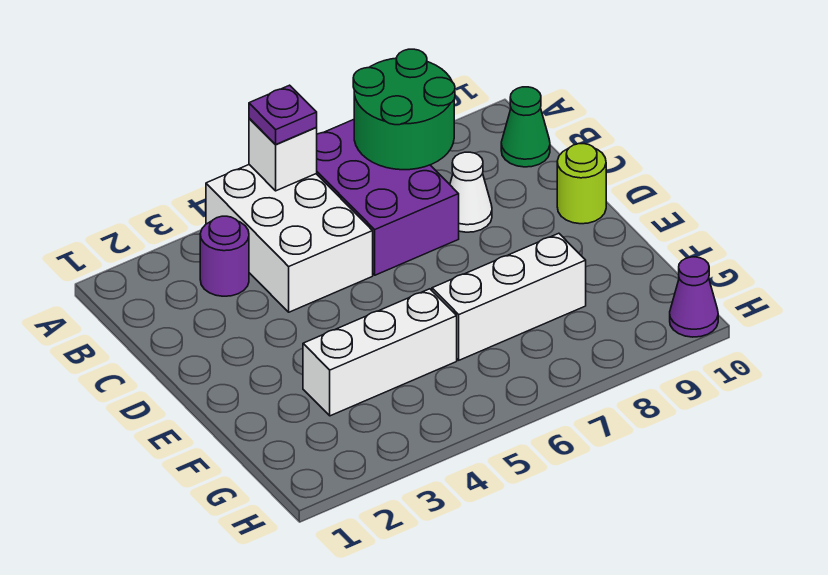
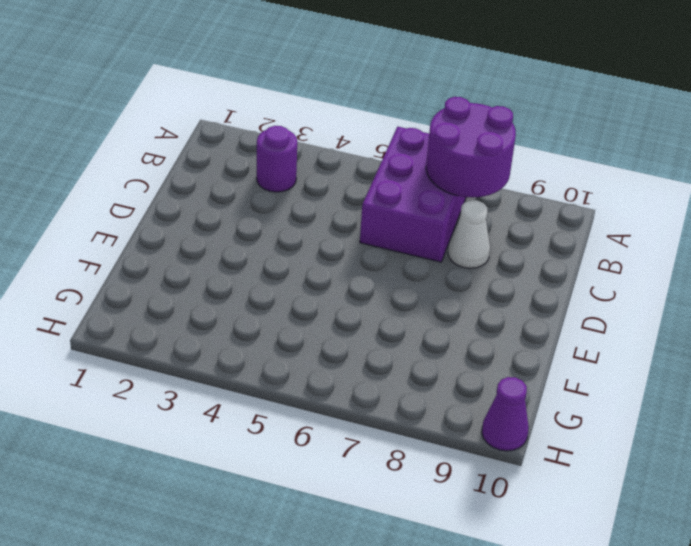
purple round brick A7:B8 level 2 -> green round brick A7:B8 level 2
none -> white brick A4:C5 level 1
none -> green cone B10 level 1
none -> lime round brick D10 level 1

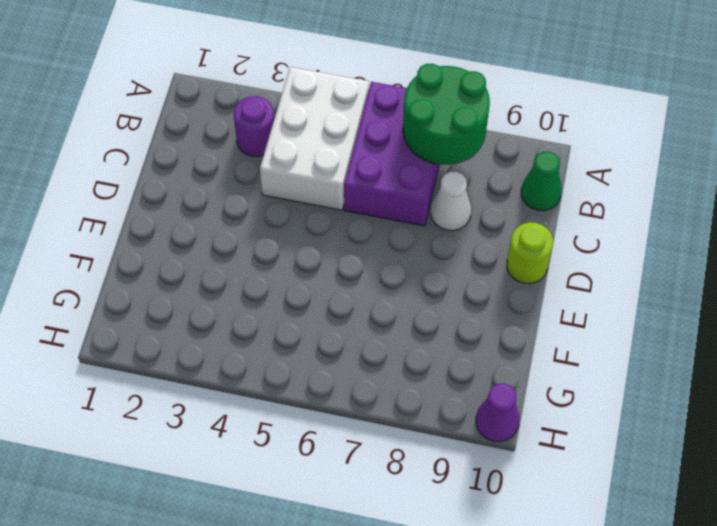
none -> white brick F3:F5 level 1
none -> white brick F6:F8 level 1
none -> white brick A5 level 2

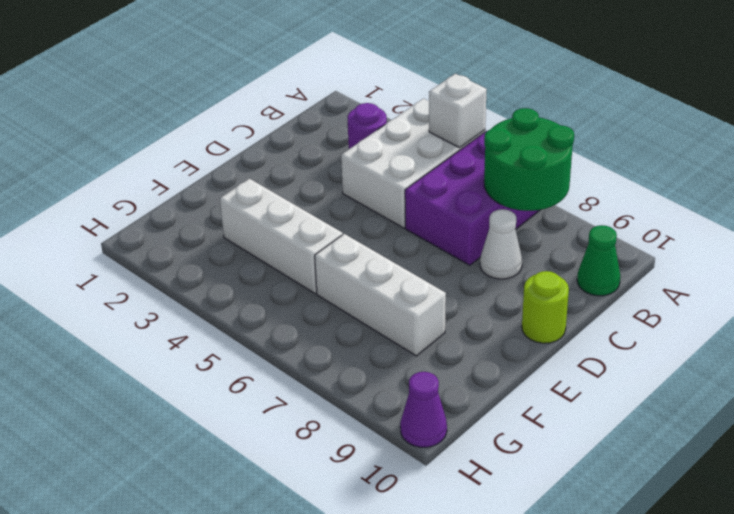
none -> purple plate A5 level 3

